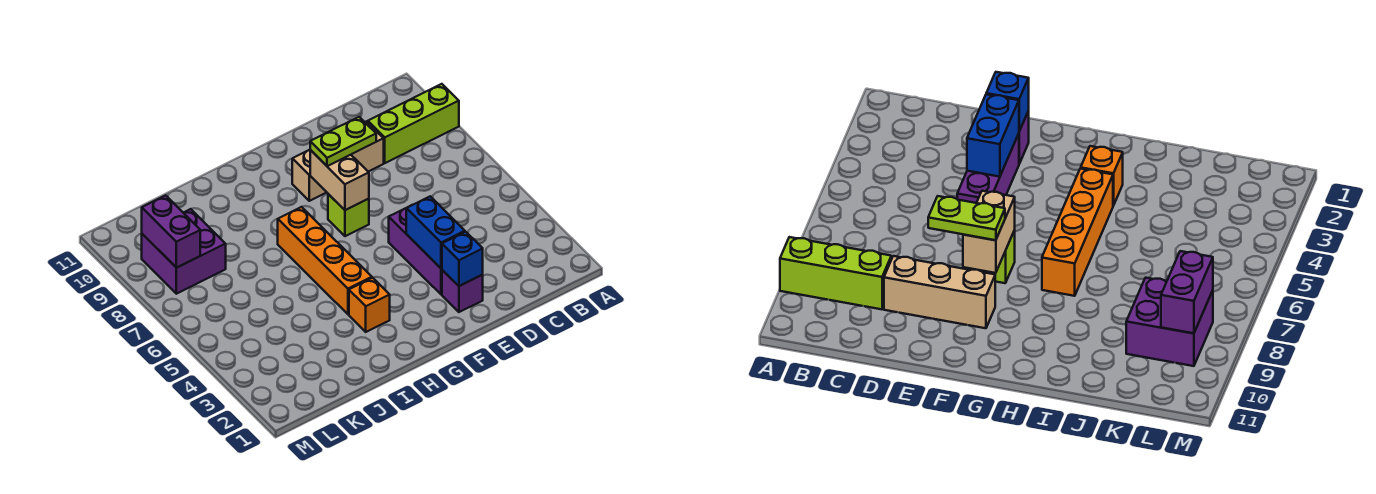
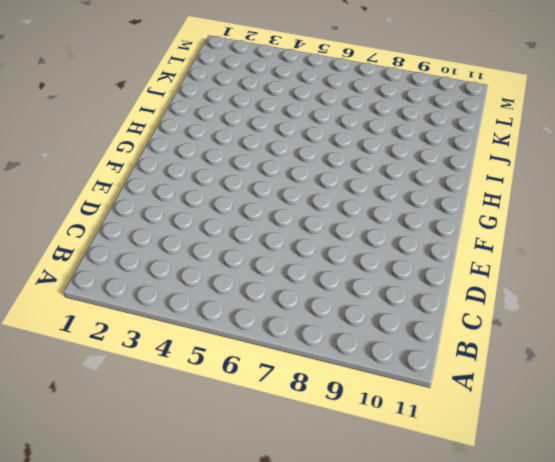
none -> lime brick A9:C9 level 1
none -> tan brick D9:F9 level 1
none -> purple brick E2 level 1

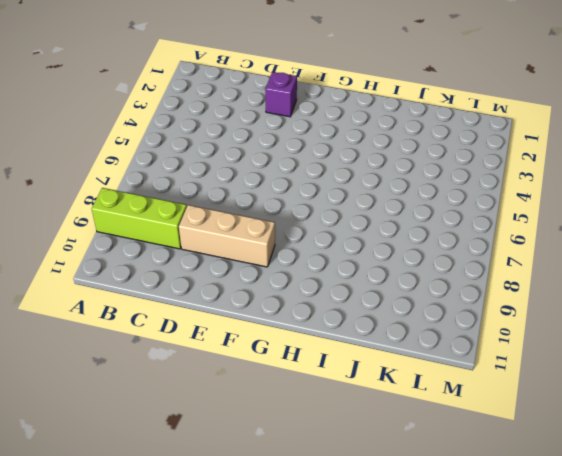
none -> purple brick E3:E5 level 1
none -> lime brick F7 level 1
none -> orange brick H3 level 1

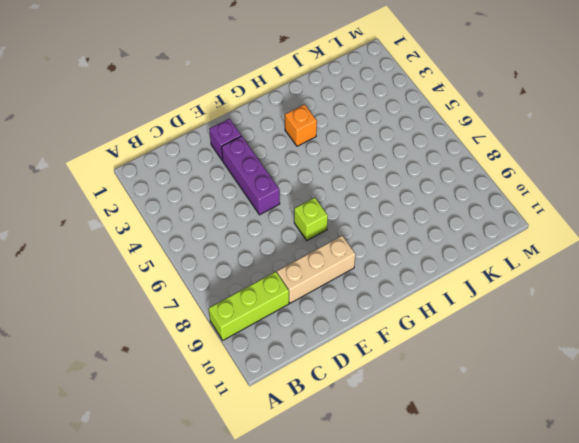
none -> orange brick H4:H7 level 1
none -> purple brick K8:L9 level 1
none -> blue brick E2 level 2

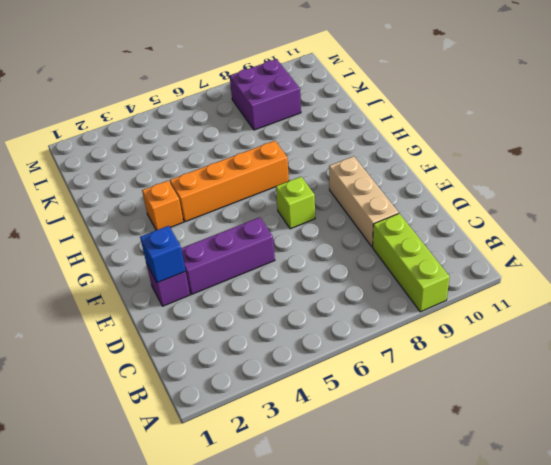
none -> blue brick E3:E4 level 2
none -> tan brick F7:F8 level 2
none -> purple brick L8:L9 level 2

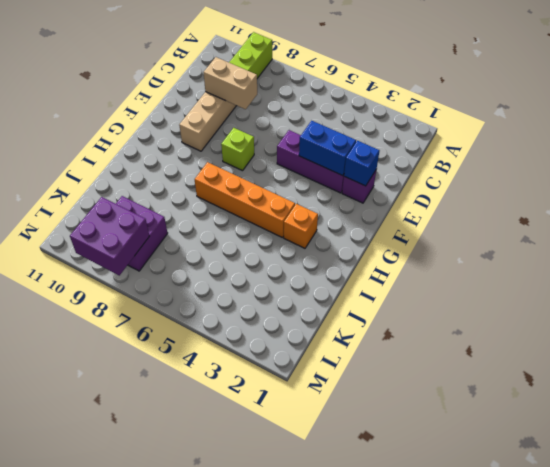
tan brick D8:D9 level 2 -> tan brick F7:F8 level 2
purple brick L8:M9 level 2 -> purple brick L8:L9 level 2
none -> lime plate E8:F8 level 3

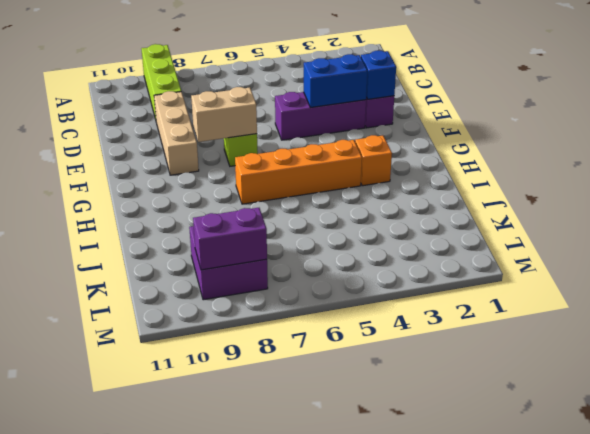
none -> lime plate E8:F8 level 3

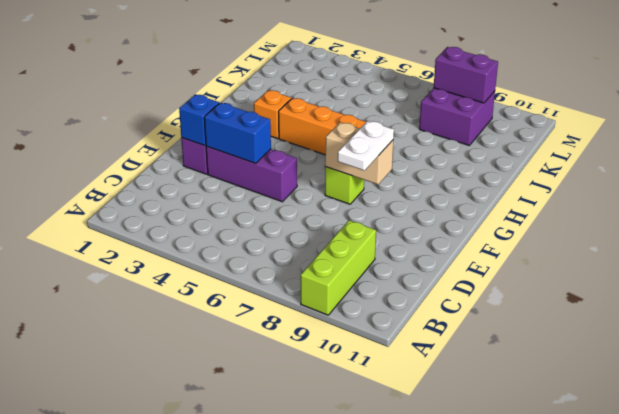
white plate E8:F8 level 3 -> lime plate E8:F8 level 3
none -> tan brick D9:F9 level 1

